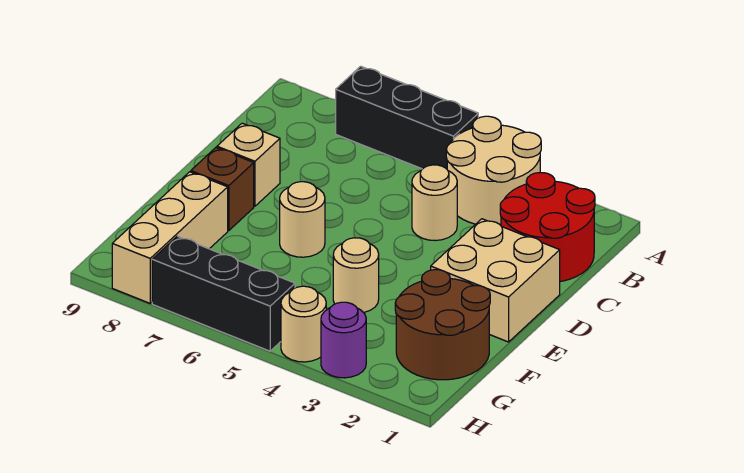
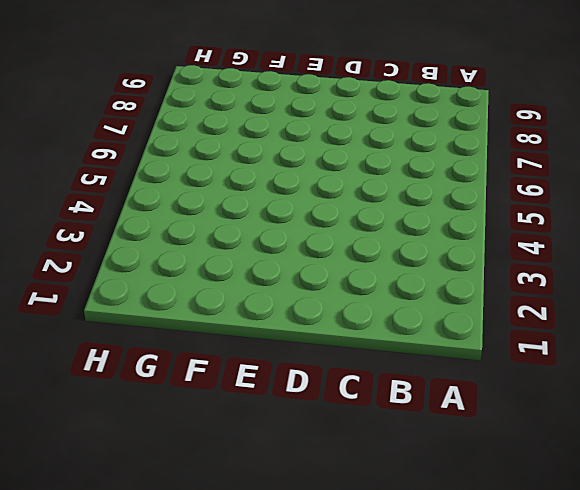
none -> tan round brick A3:B4 level 1
none -> black brick A5:A7 level 1
none -> red round brick B1:C2 level 1

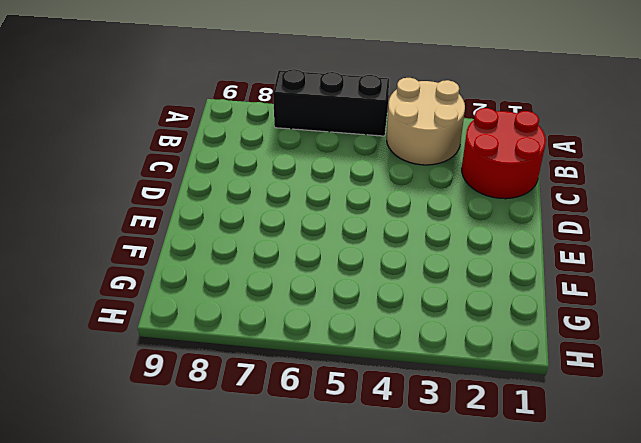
none -> tan round brick C4 level 1
none -> tan brick D1:E2 level 1
none -> tan brick D8 level 1

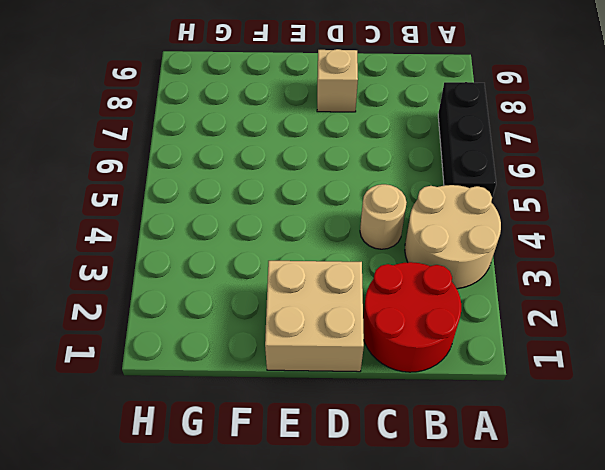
none -> tan round brick E6 level 1
none -> brown brick E8 level 1
none -> brown round brick F1:G2 level 1

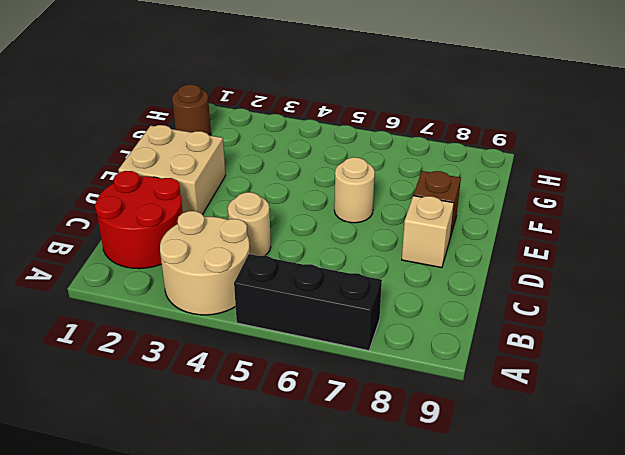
brown round brick G1 level 1 -> brown round brick F1:G2 level 1
none -> tan round brick F4 level 1
none -> tan brick F8:H8 level 1
none -> purple round brick H3 level 1

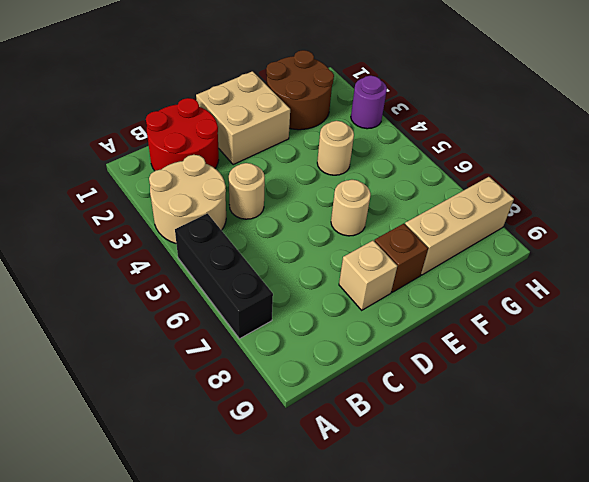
none -> tan round brick H4 level 1
none -> black brick H5:H7 level 1

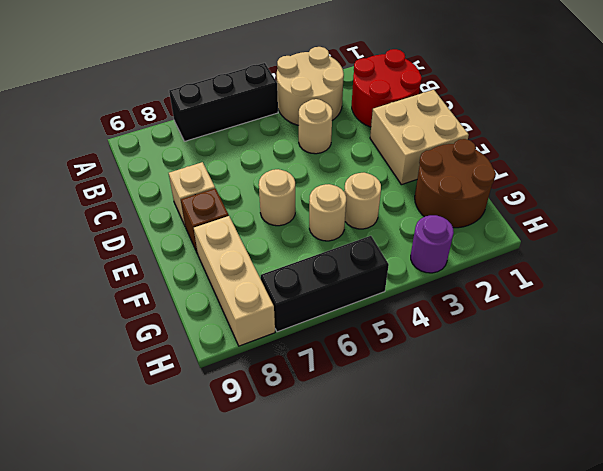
tan round brick F5 level 1 -> tan round brick H4 level 1

